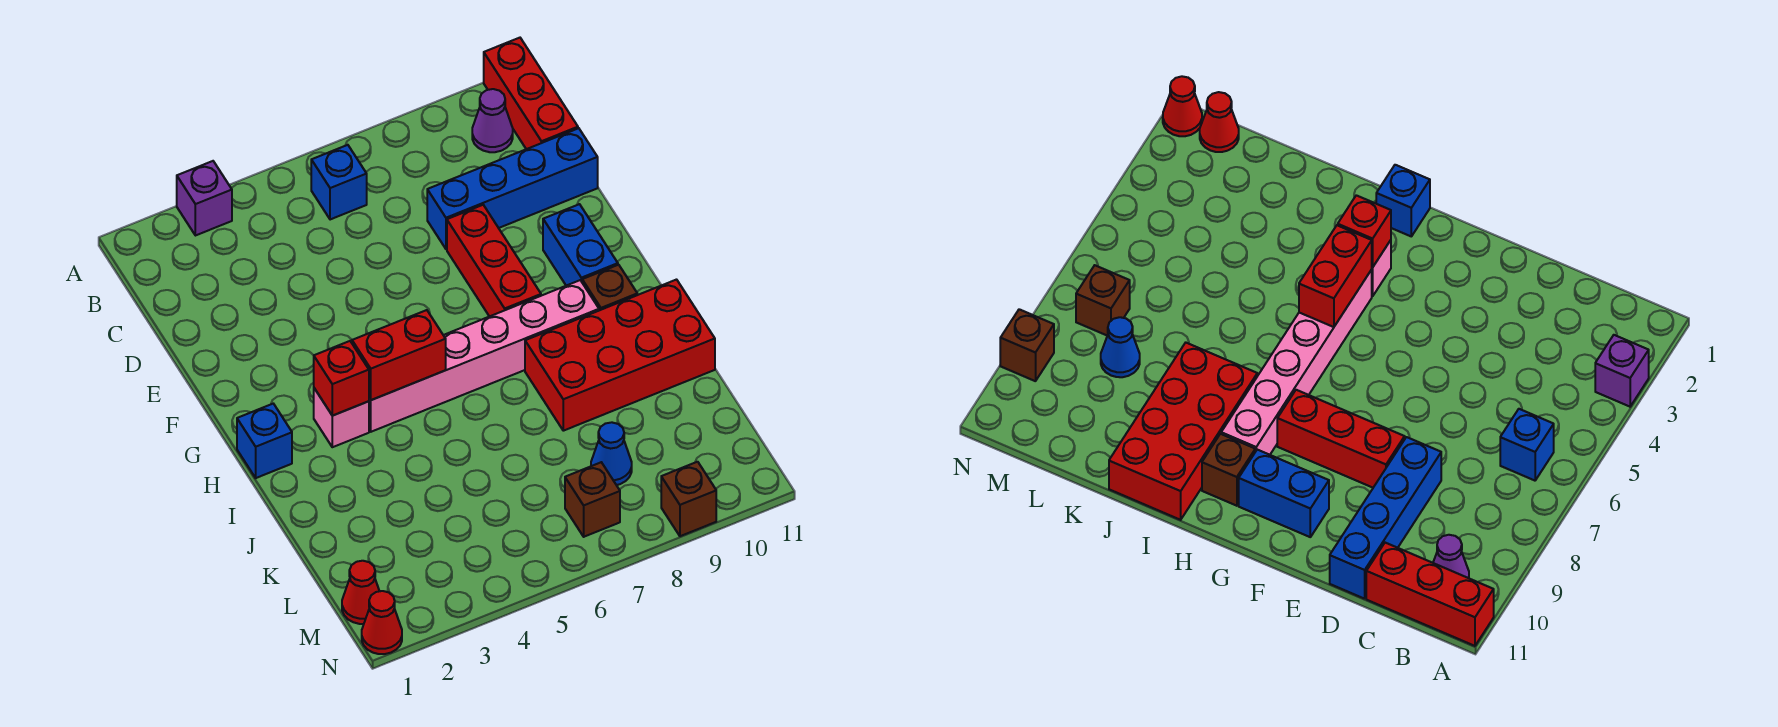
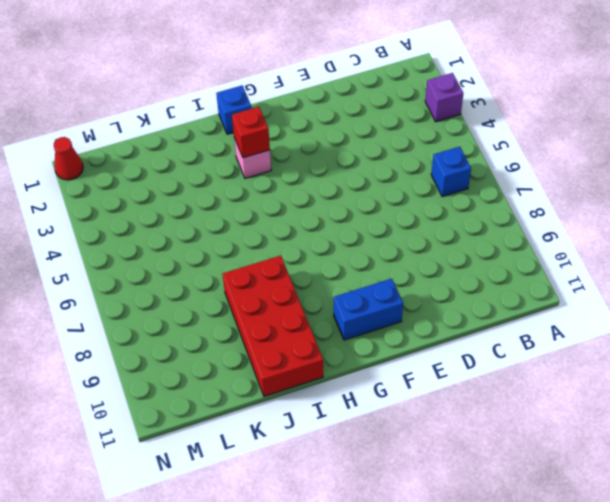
none -> red brick A11:C11 level 1
none -> purple cone B10 level 1
none -> blue brick D8:D11 level 1

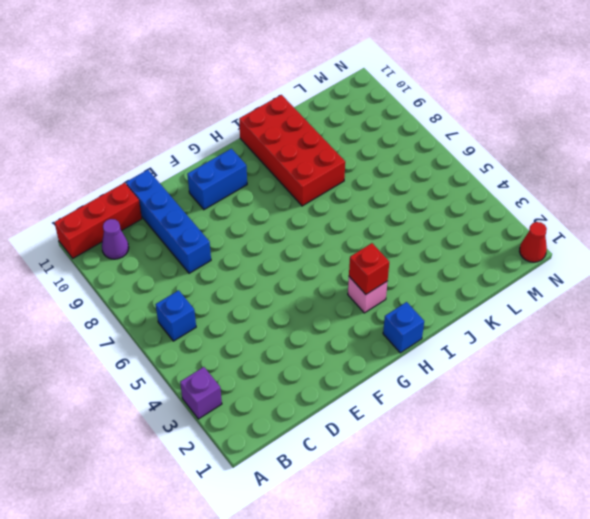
none -> red brick E8:G8 level 1
none -> pink brick H4:H9 level 1
none -> brown brick H10 level 1

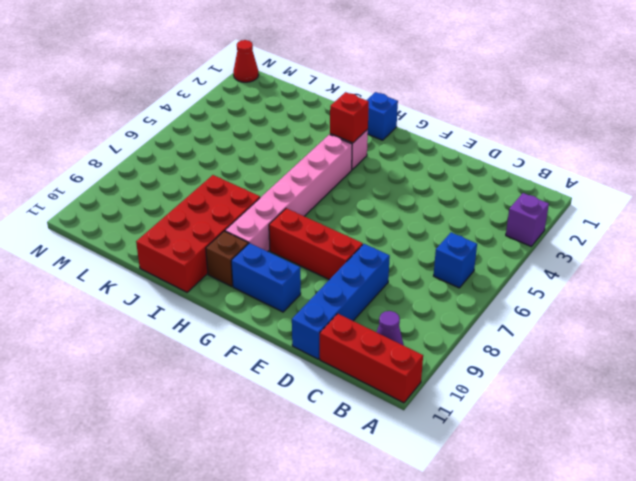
none -> blue cone L8 level 1
none -> red cone M1 level 1
none -> brown brick M7 level 1

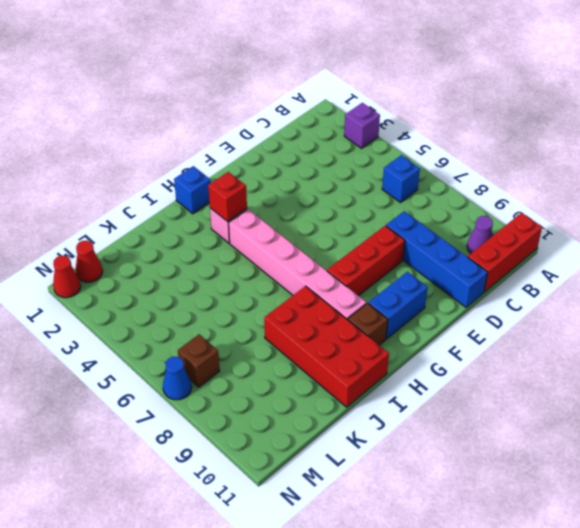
blue cone N7 level 1 -> blue cone L8 level 1
none -> brown brick N9 level 1
none -> red brick H4:H5 level 2

